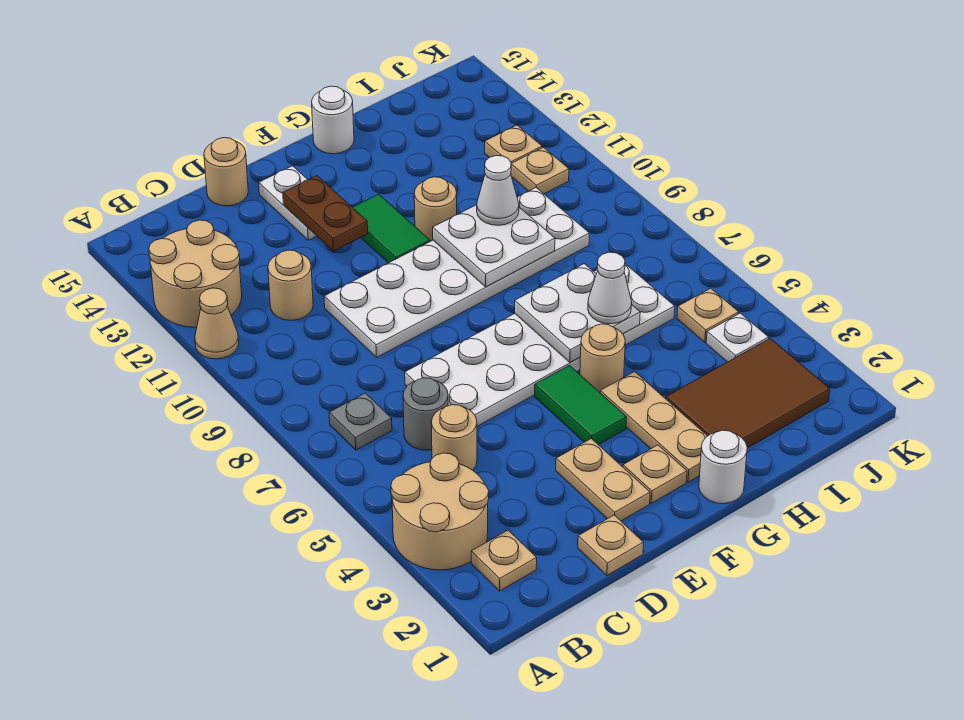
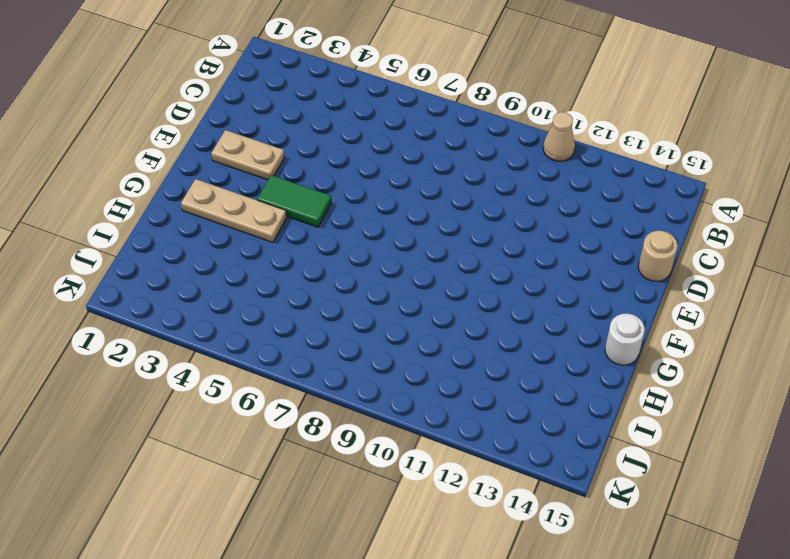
none -> tan round brick A3:B4 level 1
none -> tan round brick A12:B13 level 1
none -> tan plate B2 level 1
none -> grey plate B7 level 1

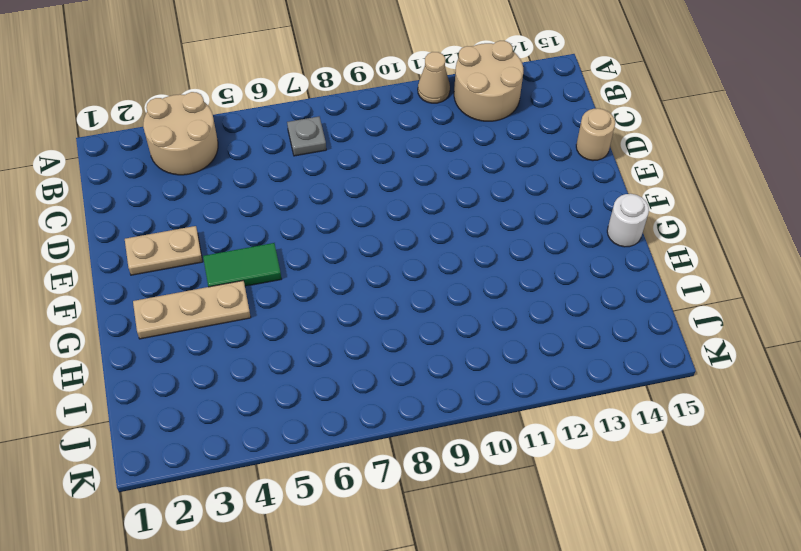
none -> tan plate B2 level 1
none -> tan round brick C5 level 1
none -> grey round brick C6 level 1
none -> tan round brick C11 level 1

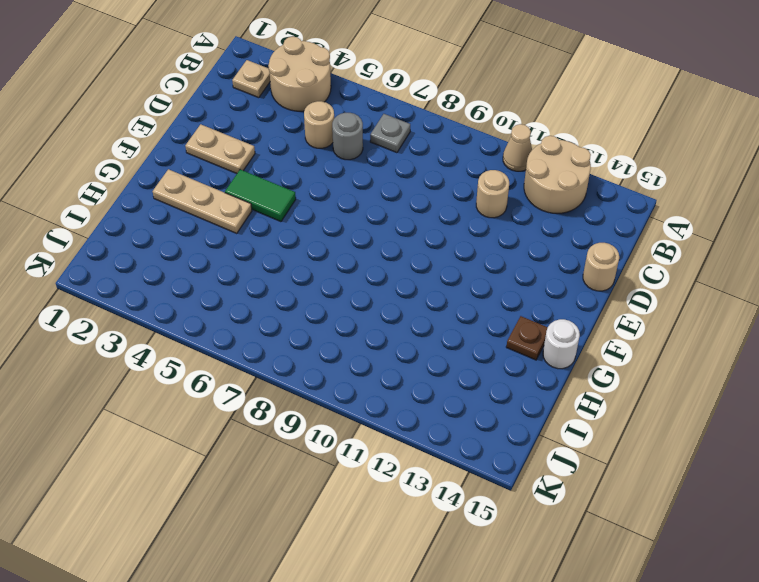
brown plate G14 level 1 -> none
none -> tan plate D1 level 1
none -> white plate D6:I7 level 1
none -> white plate D9:I10 level 1
none -> white plate E13:E14 level 1

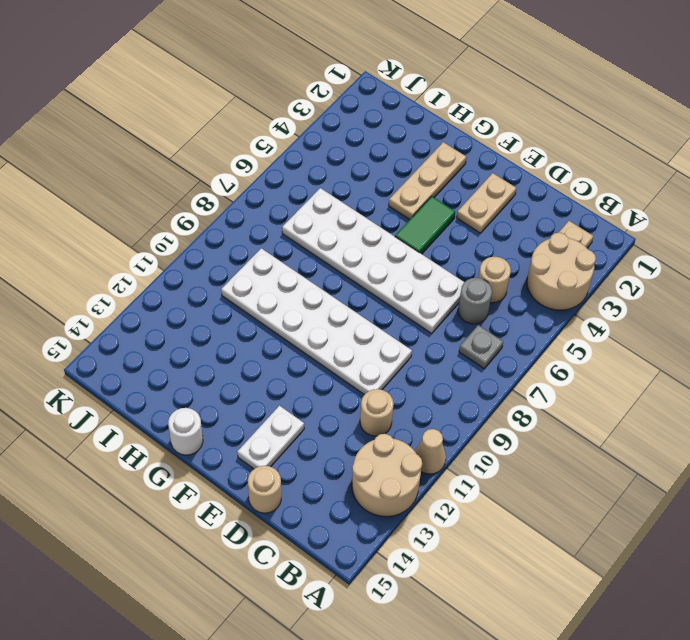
none -> tan plate D1 level 1
none -> tan plate F2 level 1
none -> green tile F11:F12 level 1
none -> white round brick G1 level 1

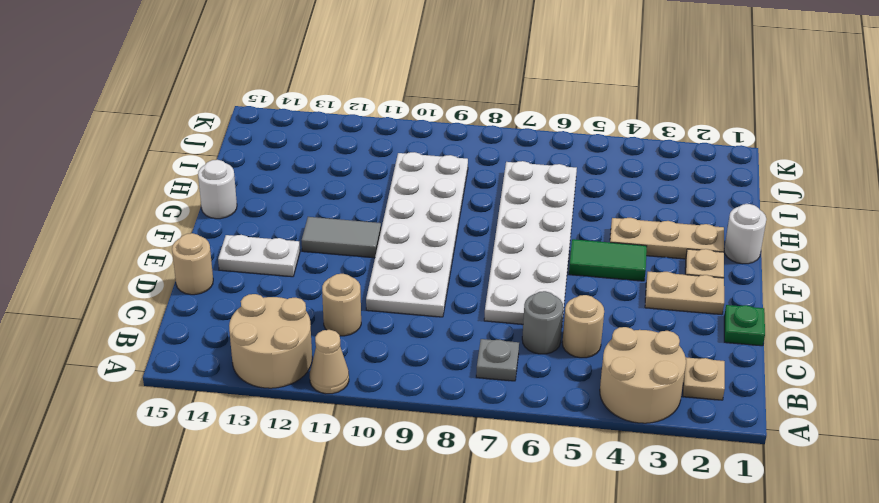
green plate D1 level 1 -> tan plate D1 level 1
grey tile F11:F12 level 1 -> green tile F11:F12 level 1
none -> tan round brick G5 level 1
none -> tan round brick G11 level 1
none -> brown tile H2:J3 level 1
none -> white plate J4 level 1

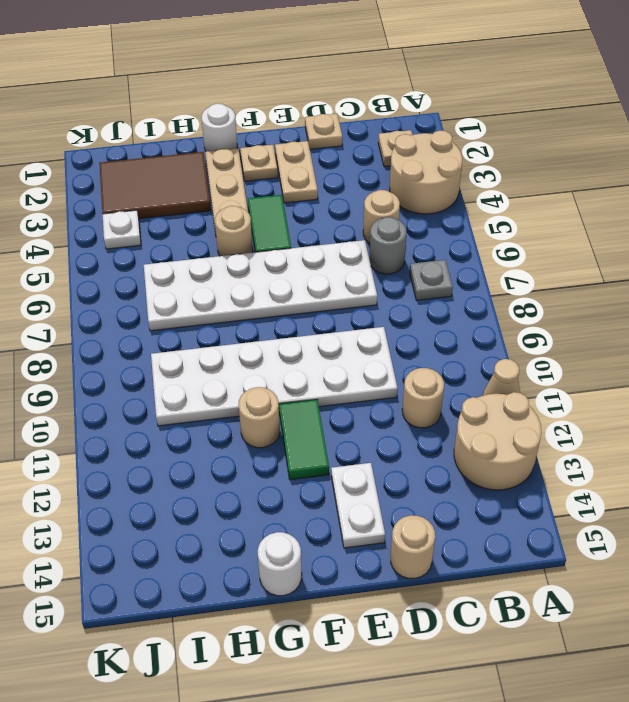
none -> tan plate J5 level 1
none -> tan plate J11 level 1
none -> tan plate J12 level 1
none -> brown plate E12:E13 level 2

